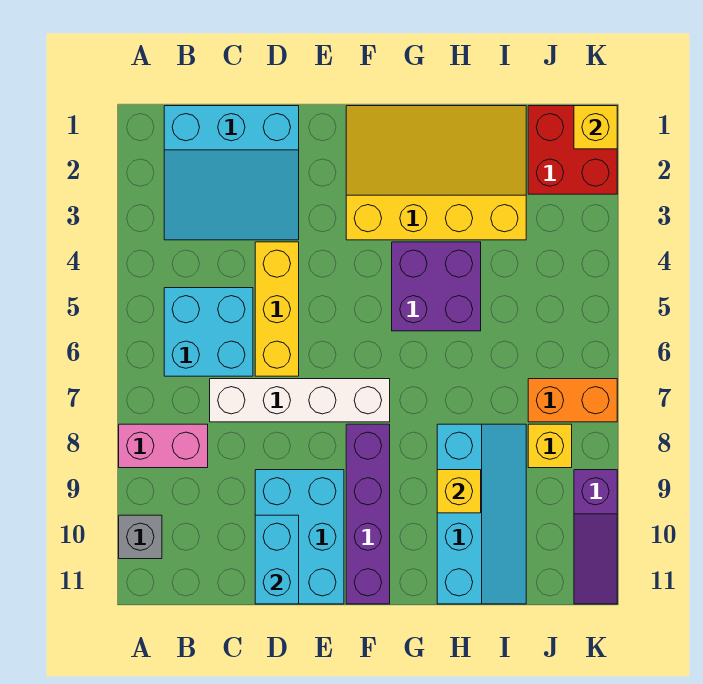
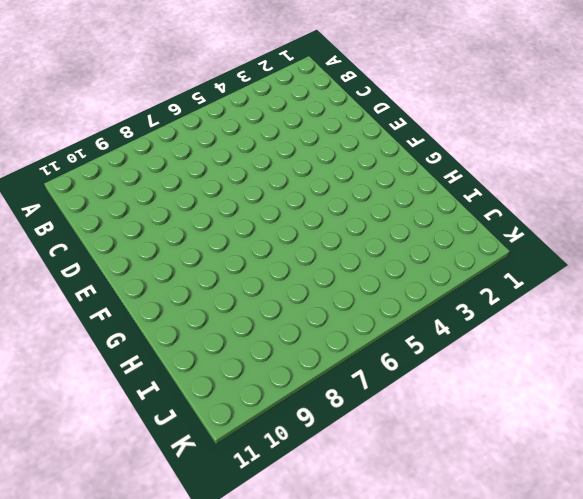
none -> pink brick A8:B8 level 1
none -> grey brick A10 level 1
none -> cyan slope B1:D3 level 1 top 1

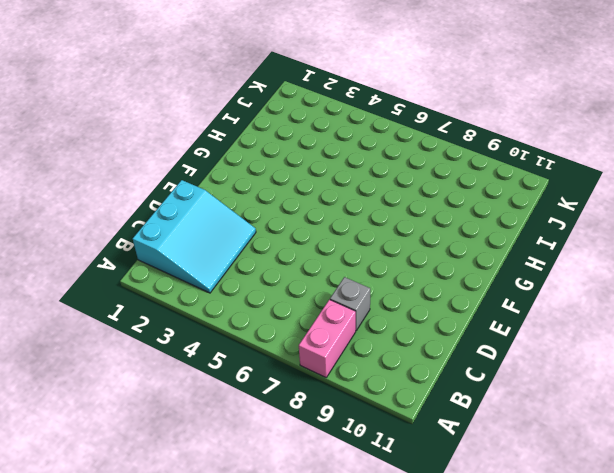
grey brick C8 level 1 -> grey brick A10 level 1
none -> cyan brick B5:C6 level 1
none -> white brick C7:F7 level 1
none -> yellow brick D4:D6 level 1

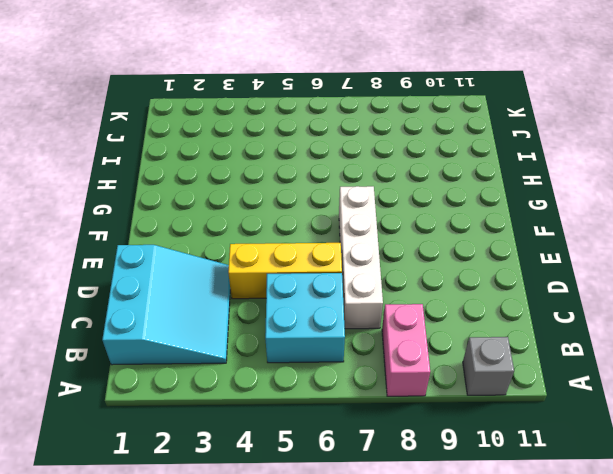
none -> cyan brick D9:E11 level 1
none -> yellow slope F1:I3 level 1 top 3
none -> purple brick F8:F11 level 1

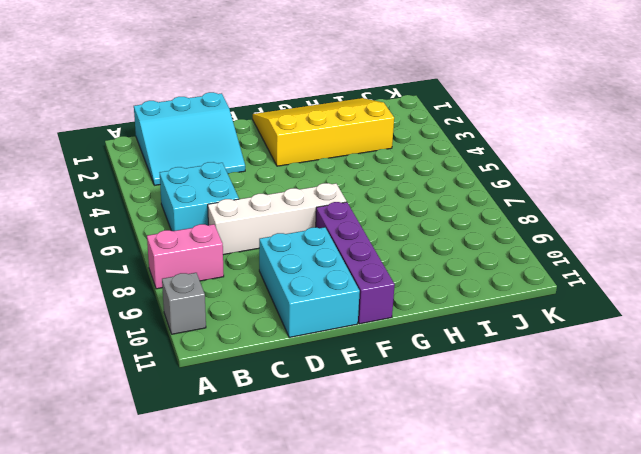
none -> yellow brick D4:D6 level 1
none -> purple brick G4:H5 level 1
none -> cyan slope H8:I11 level 1 top H

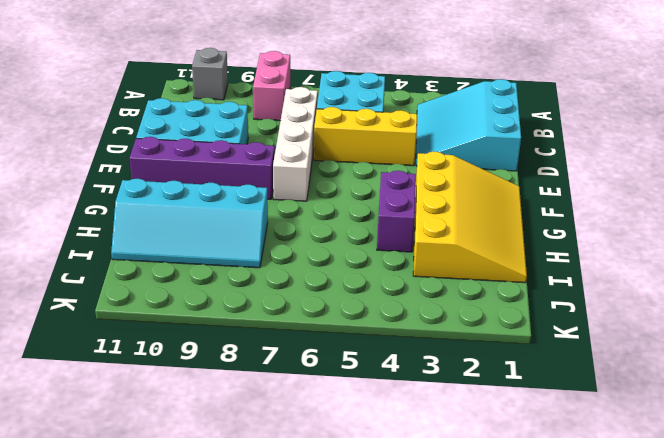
purple brick G4:H4 level 1 -> purple brick G4:H5 level 1
none -> red brick J1:K2 level 1
none -> orange brick J7:K7 level 1
none -> yellow brick J8 level 1

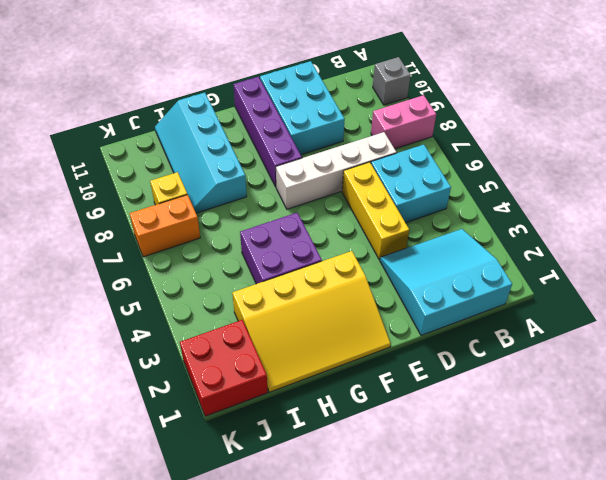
none -> purple slope K9:K11 level 1 top 9
none -> cyan brick D10:D11 level 2
none -> yellow brick H9 level 2

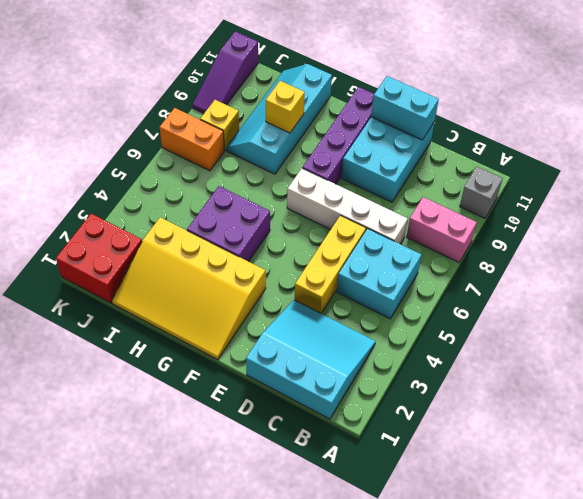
cyan brick D11:E11 level 2 -> cyan brick D10:D11 level 2
purple slope K9:K11 level 1 top 11 -> purple slope K9:K11 level 1 top 9
none -> yellow brick K1 level 2

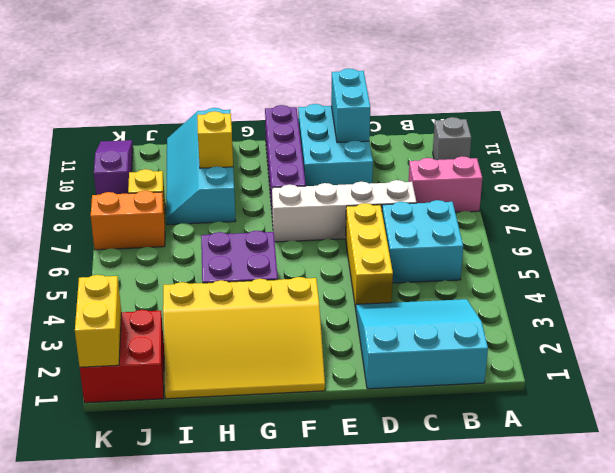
yellow brick K1:K2 level 2 -> yellow brick K1 level 2

